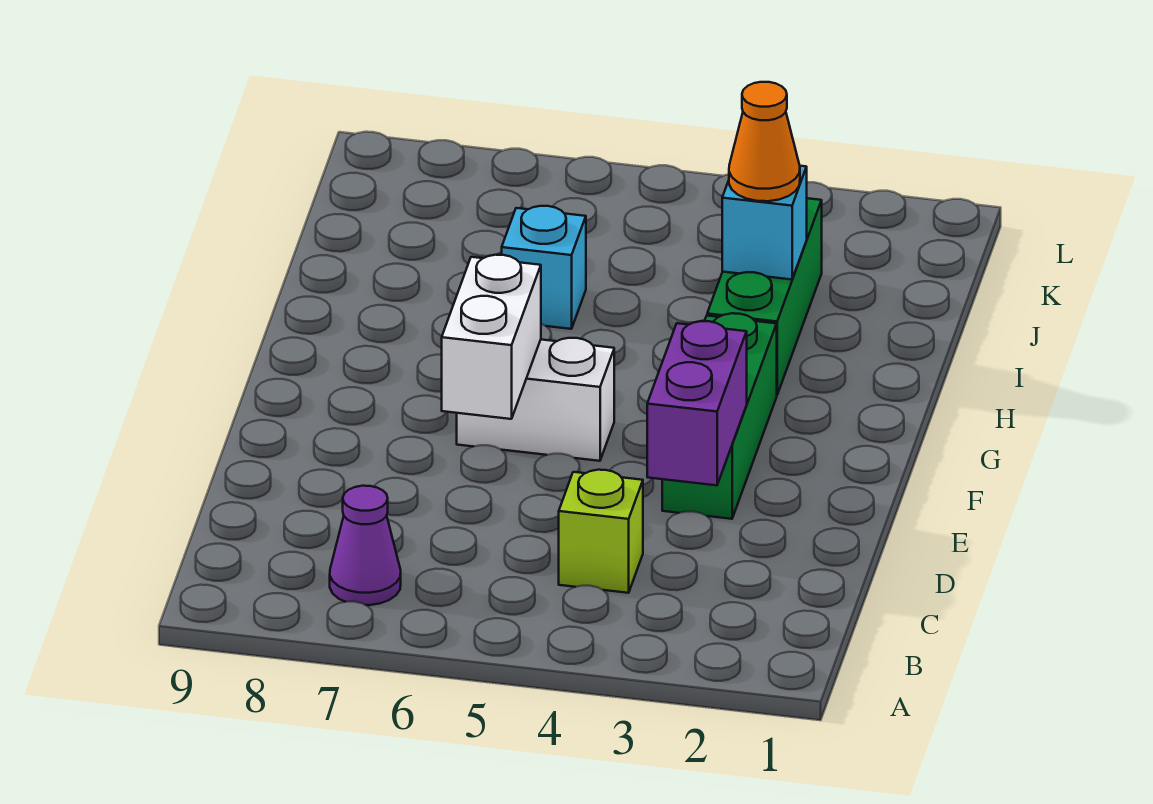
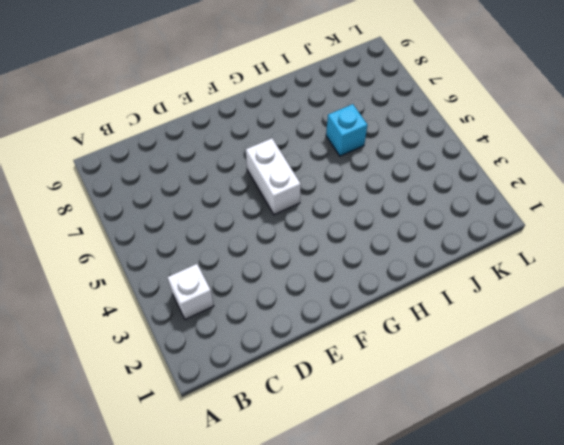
white brick B3 level 1 -> none
none -> purple cone B7 level 1
none -> lime brick C4 level 1

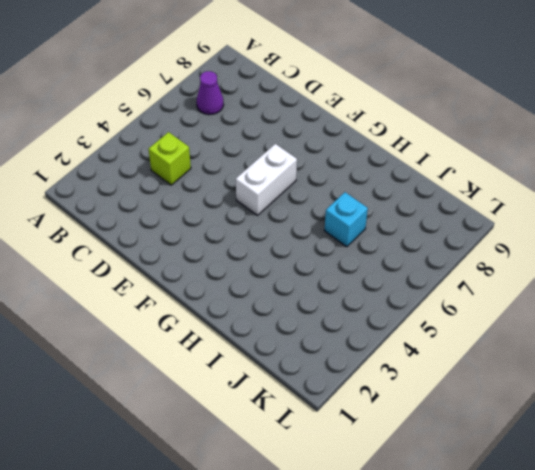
none -> green brick E3:G3 level 1
none -> green brick H3:J3 level 1

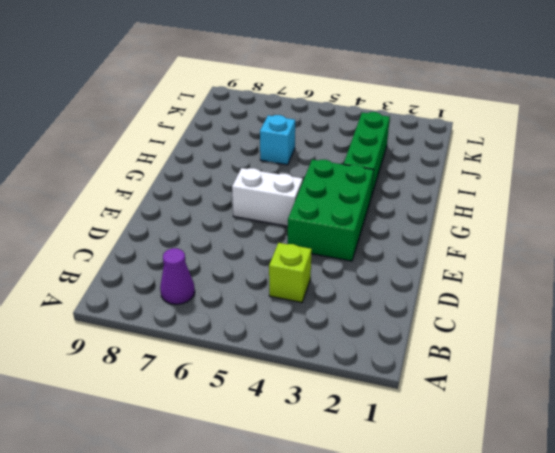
green brick E3:G4 level 1 -> green brick E3:G3 level 1
none -> purple brick D3:E3 level 2
none -> white brick E6:F6 level 2

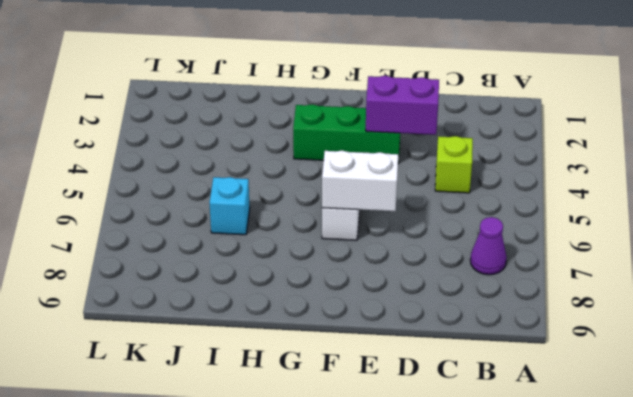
none -> green brick H3:J3 level 1
none -> cyan brick I3 level 2

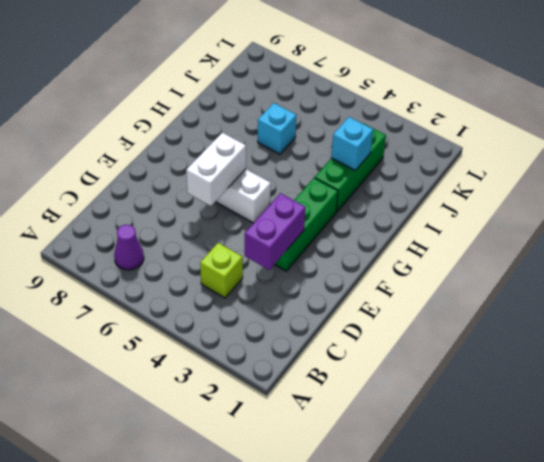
none -> orange cone I3 level 3

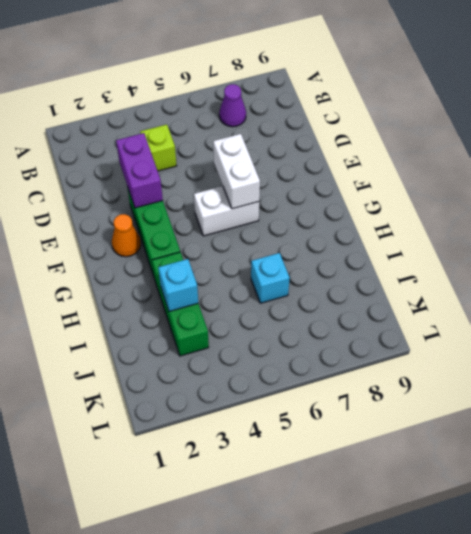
orange cone F2 level 1 -> orange cone I3 level 3

